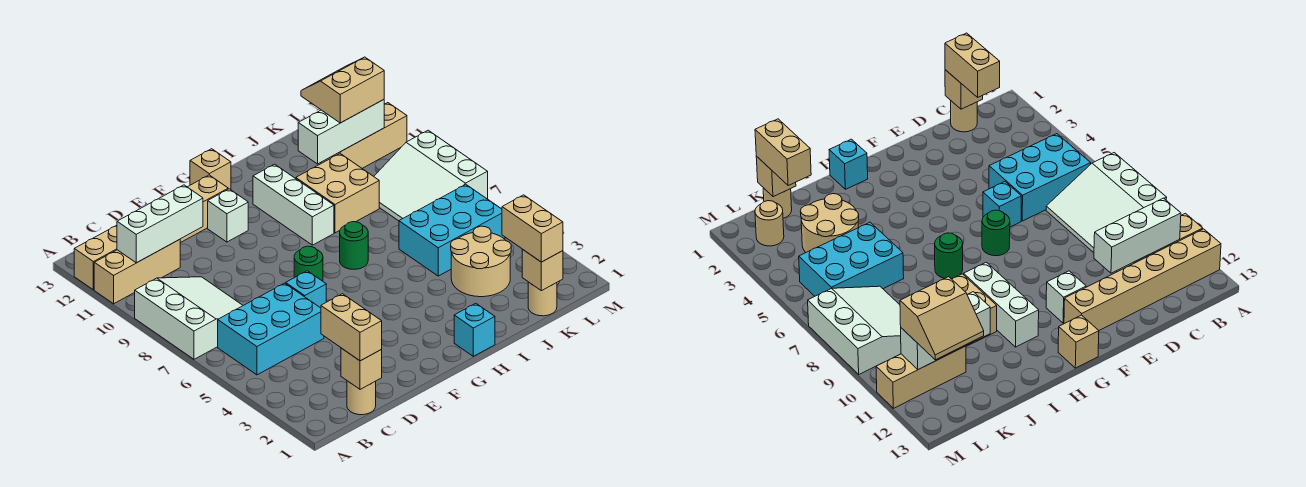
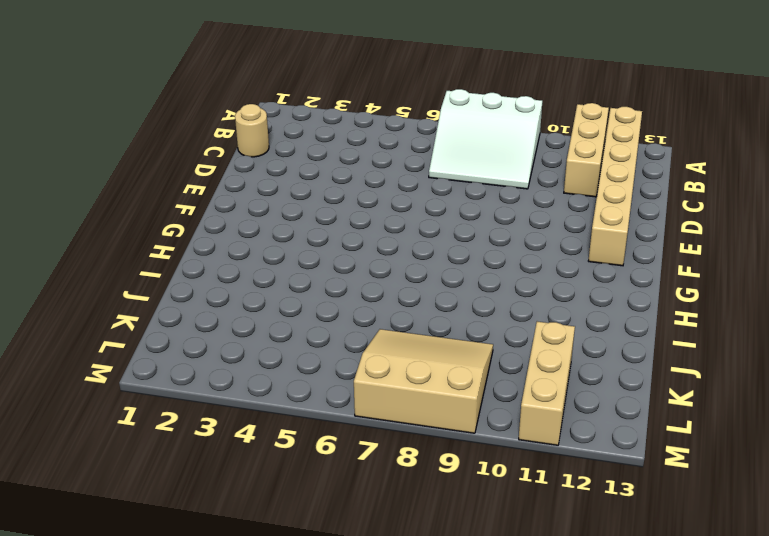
tan slope K7:M9 level 1 top M -> white slope K7:M9 level 1 top M
none -> cyan brick B5:D6 level 1
none -> cyan brick E6 level 1
none -> green round brick F7 level 1

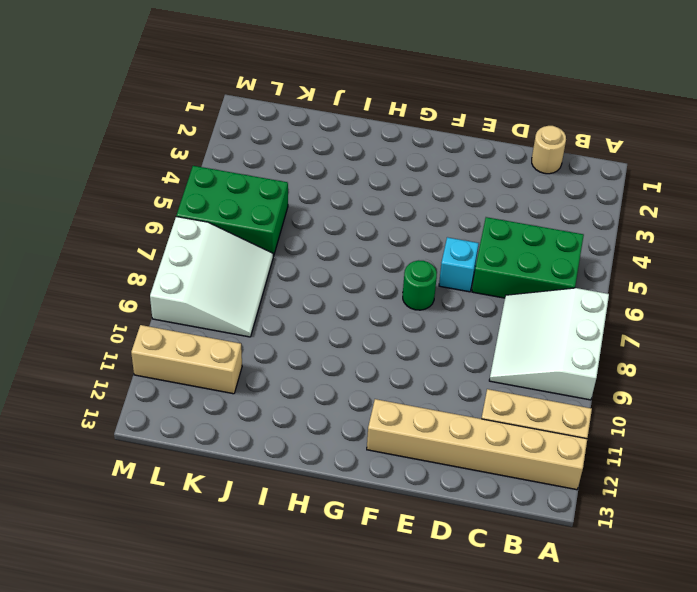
green brick B5:D6 level 1 -> cyan brick B5:D6 level 1
green brick K5:M6 level 1 -> cyan brick J5:L6 level 1
none -> white brick F11 level 1
none -> tan brick G13 level 1
none -> cyan brick H1 level 1

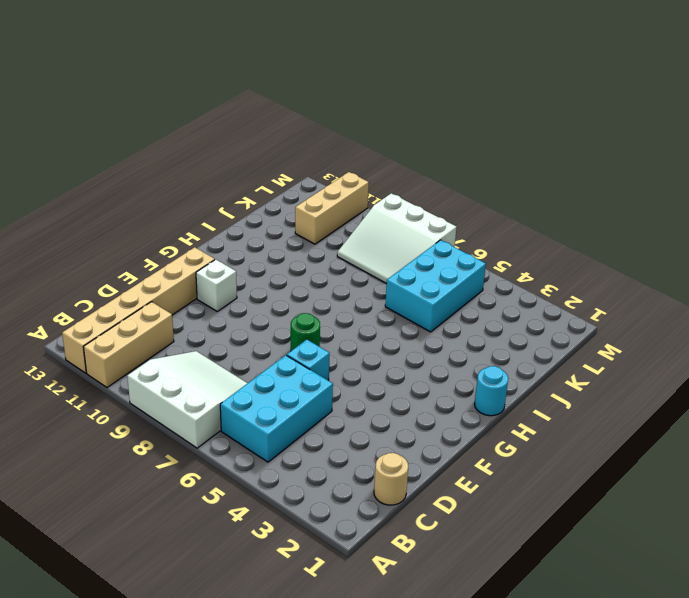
cyan round brick H1 level 1 -> cyan brick H1 level 1
none -> tan brick G13 level 1
none -> green round brick H7 level 1
none -> white brick H9:H11 level 1

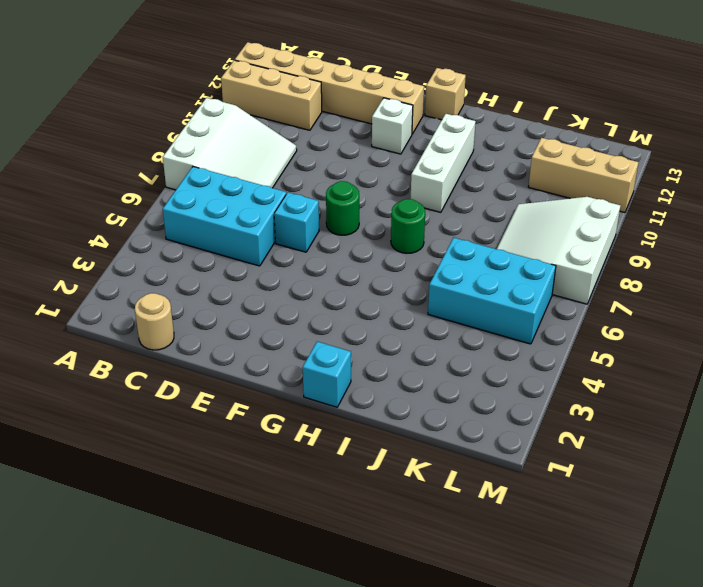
none -> tan brick I9:J10 level 1
none -> tan round brick J3:K4 level 1
none -> tan round brick K1 level 1

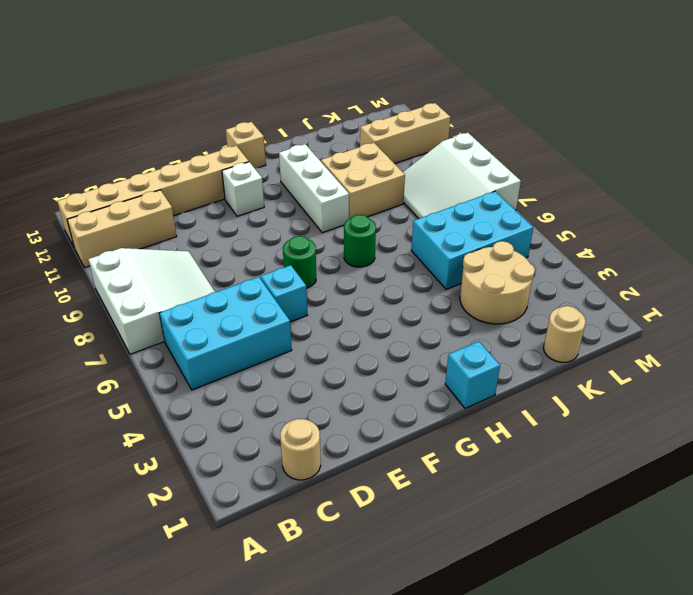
none -> tan round brick L2 level 1
none -> white brick B11:D11 level 2
none -> tan brick C1 level 2

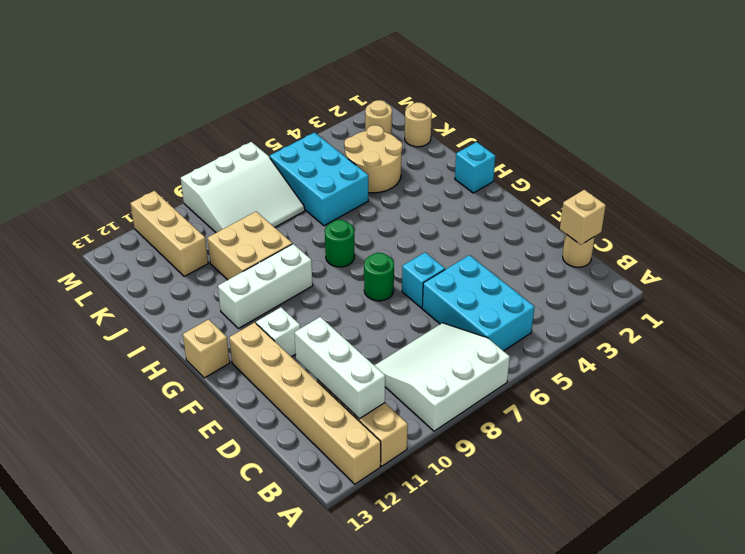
none -> white brick J11:L11 level 2
none -> tan brick K1 level 2
none -> tan brick C1:C2 level 3

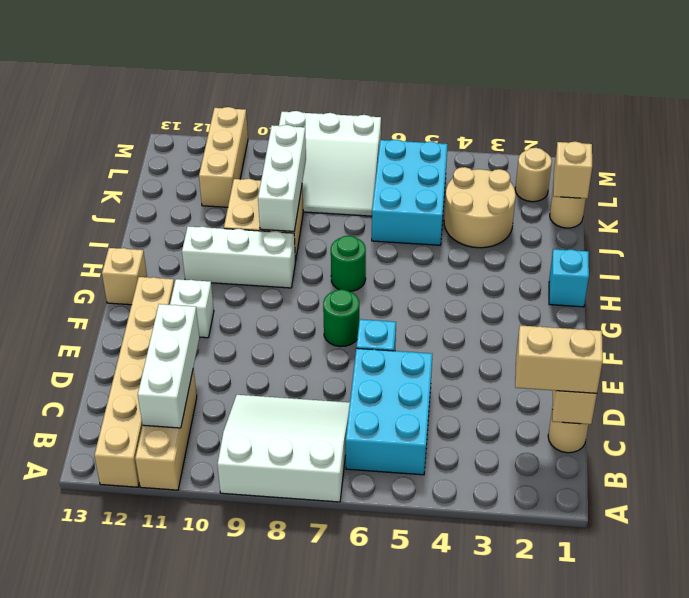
white brick I9:K9 level 2 -> white brick J11:L11 level 2
none -> tan brick K1:K2 level 3
none -> tan slope K11:L12 level 3 top 11

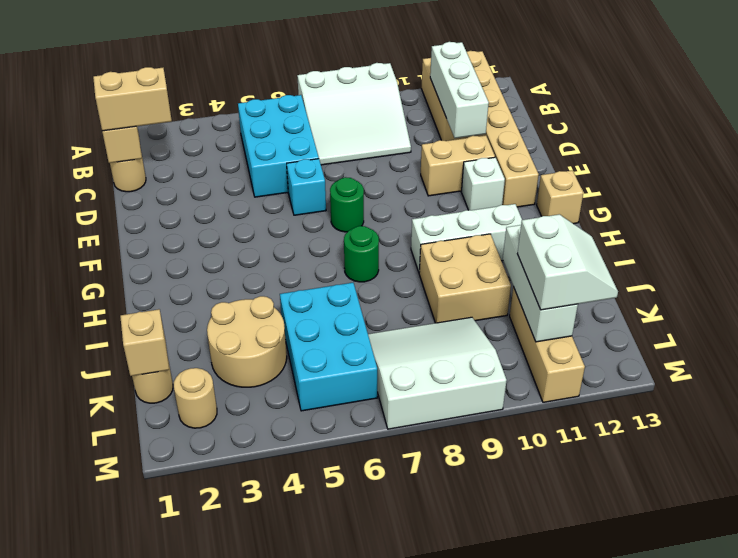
tan brick E10:E11 level 1 -> tan brick K1:K2 level 3
white slope K11:L12 level 3 top 11 -> tan slope K11:L12 level 3 top 11
none -> cyan brick H1 level 1

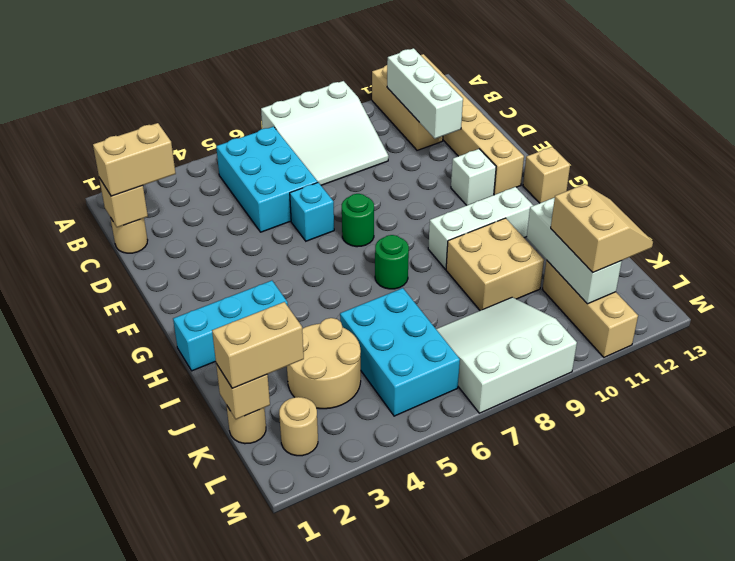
cyan brick H1:H3 level 1 -> cyan brick H1 level 1

